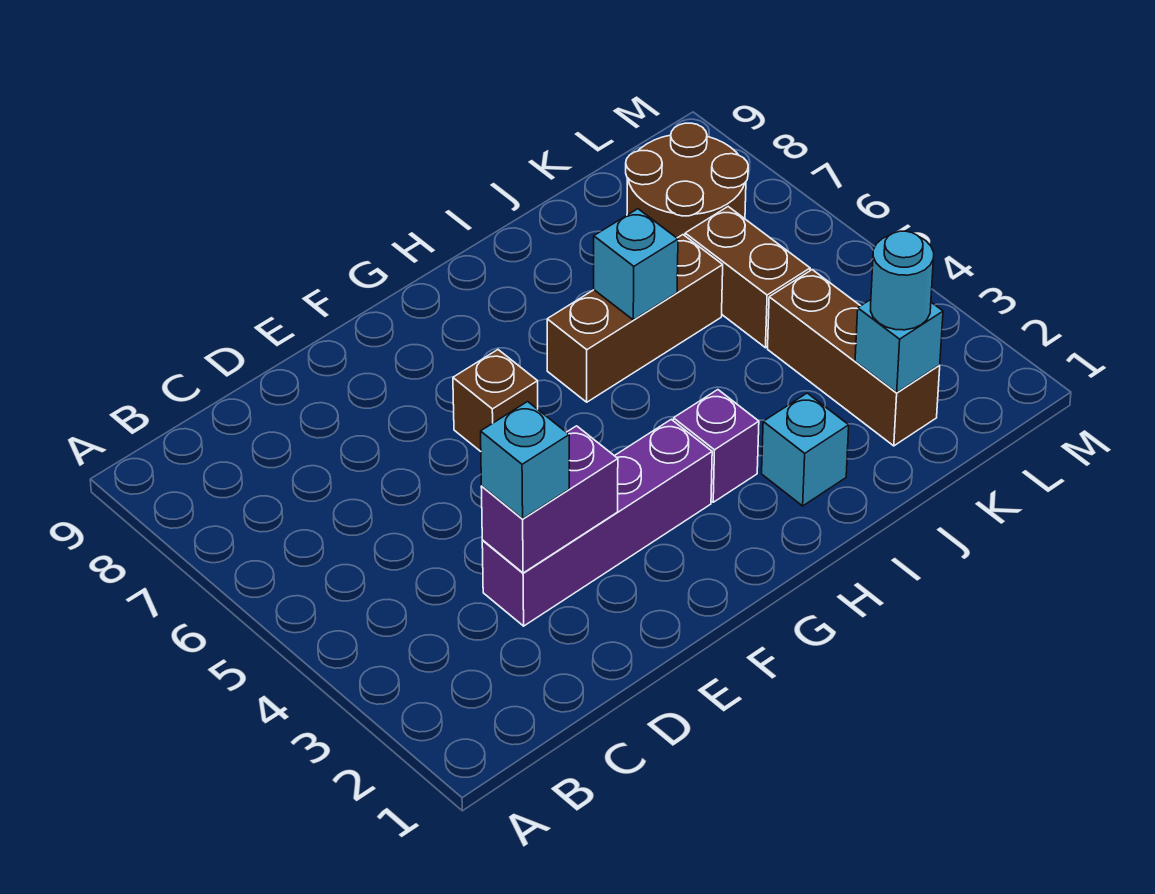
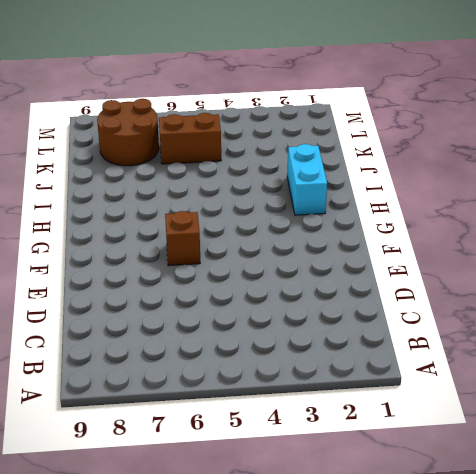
cyan brick H2:I2 level 1 -> cyan brick I2 level 1
none -> purple brick D3:G3 level 1
none -> purple brick H3 level 1
none -> brown brick H6:J6 level 1

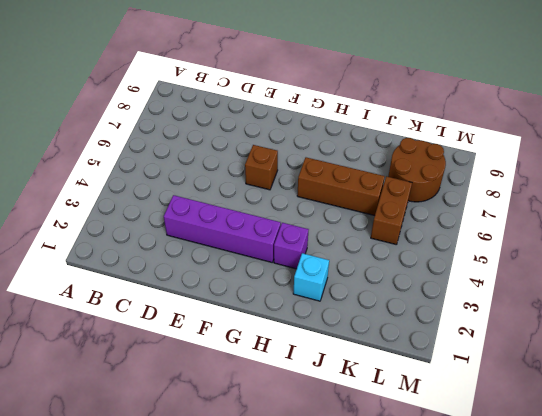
none -> brown brick K2:K4 level 1
none -> purple brick D3:E3 level 2
none -> cyan brick I6 level 2

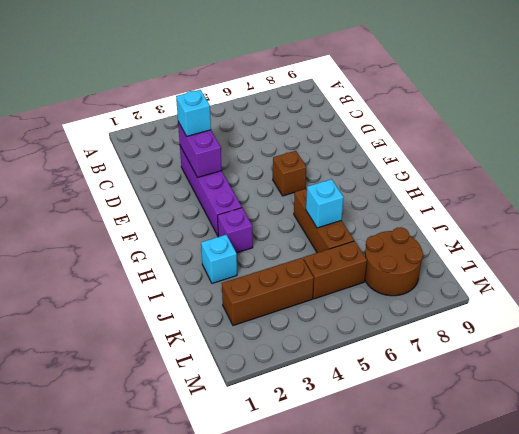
none -> cyan brick K2 level 2
none -> cyan round brick K2 level 3

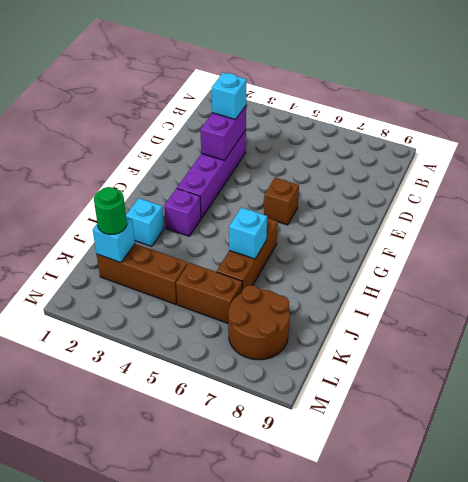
green round brick K2 level 3 -> cyan round brick K2 level 3

